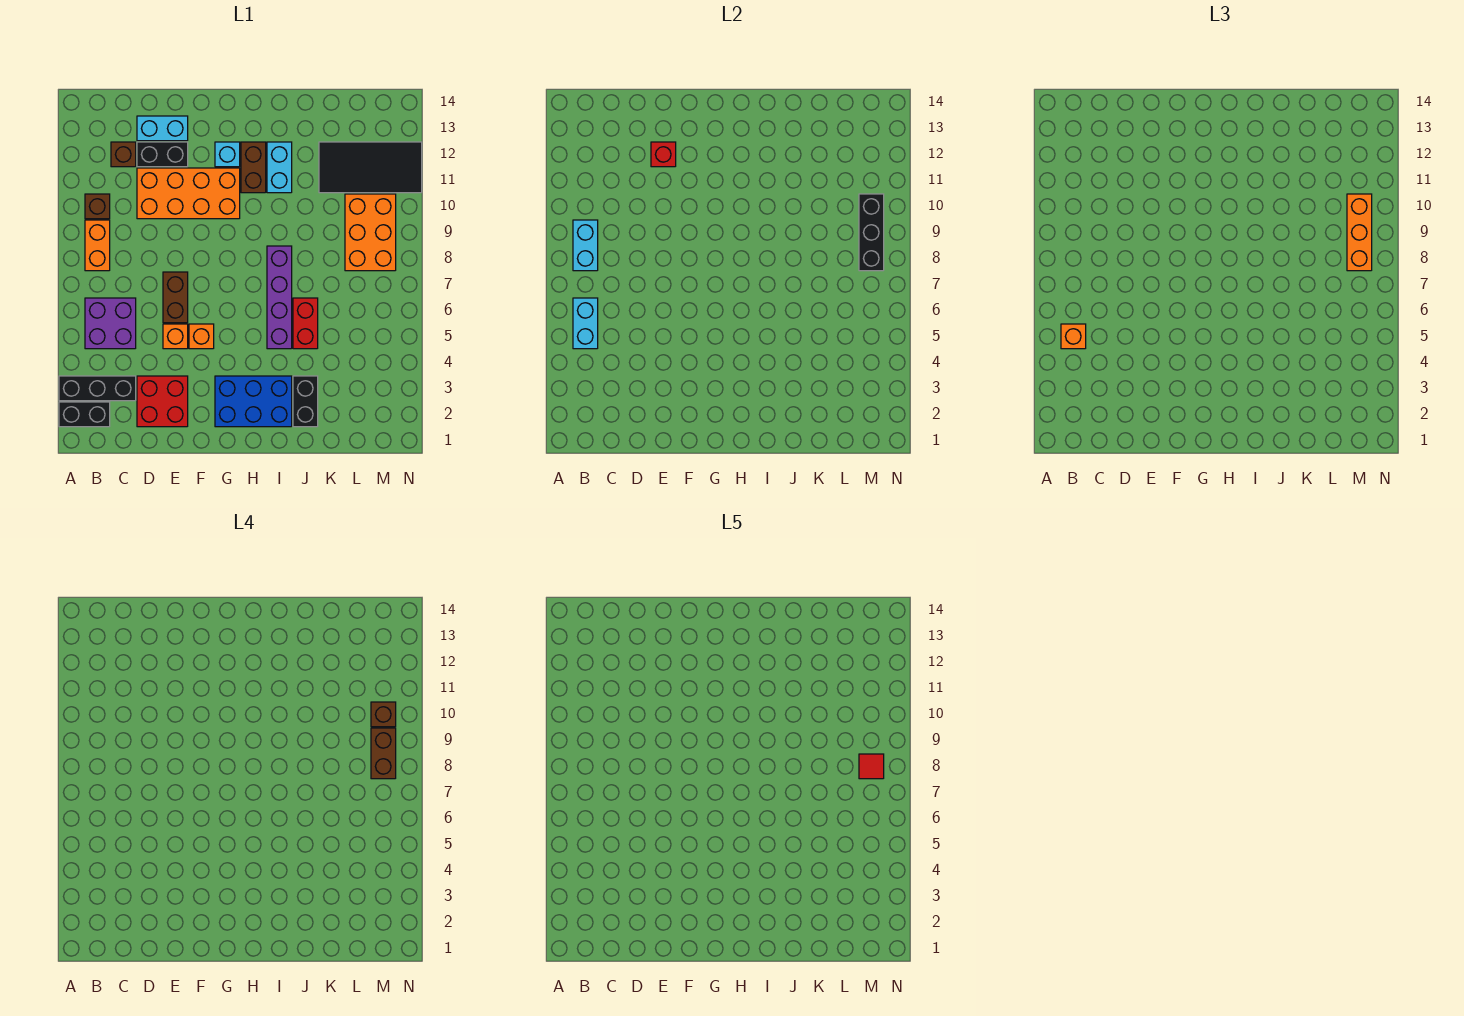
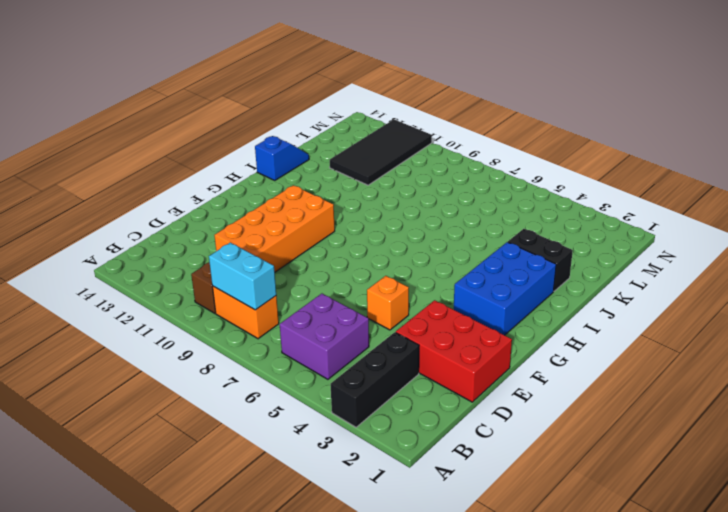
red brick D1:E3 level 1 -> red brick D2:E3 level 1
blue slope I14:J14 level 1 top I -> none
none -> black brick A2:B2 level 1
none -> brown brick C12 level 1
none -> black brick D12:E12 level 1
none -> cyan brick D13:E13 level 1

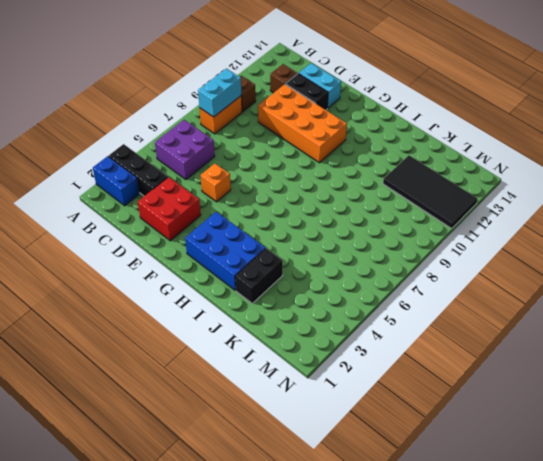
blue brick A2:B2 level 1 -> black brick A2:B2 level 1
none -> brown brick E6:E7 level 1
none -> orange brick F5 level 1
none -> cyan brick G12 level 1
none -> brown brick H11:H12 level 1

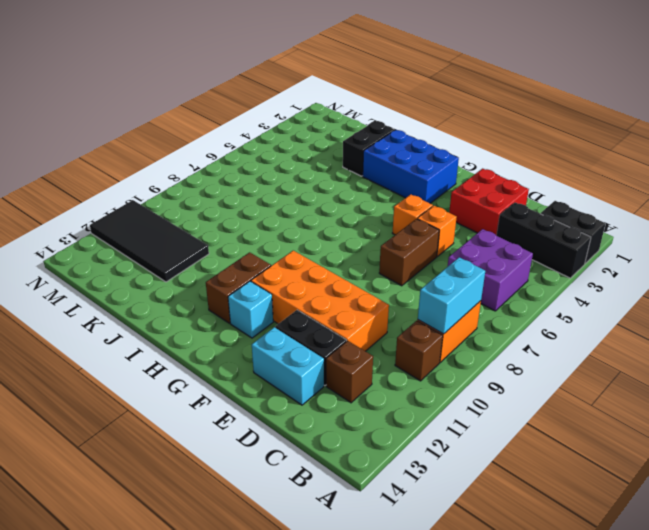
none -> purple brick I5:I8 level 1
none -> cyan brick I11:I12 level 1
none -> red brick J5:J6 level 1
none -> orange brick L8:M10 level 1

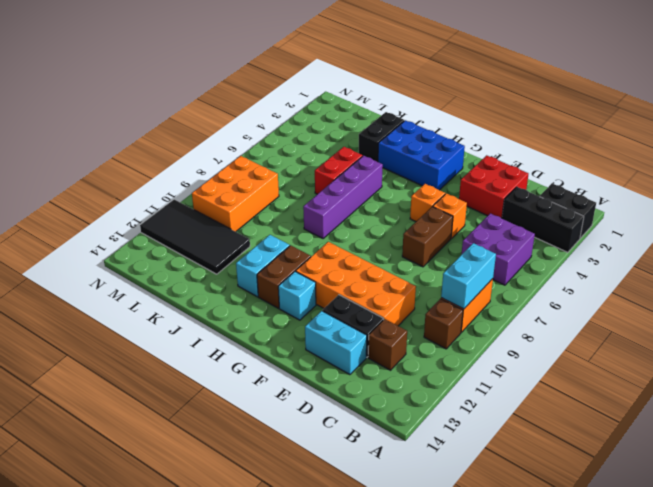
none -> cyan brick B5:B6 level 2
none -> red brick E12 level 2
none -> black brick M8:M10 level 2
none -> orange brick B5 level 3

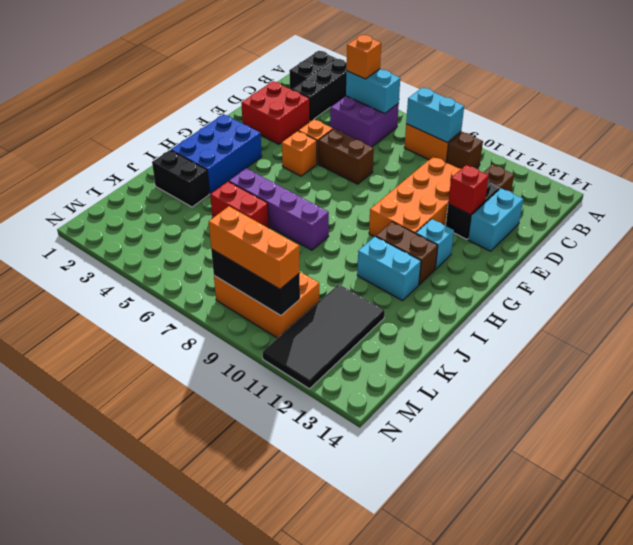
none -> brown brick M8:M9 level 4
none -> brown brick M10 level 4
none -> red tile M8 level 5

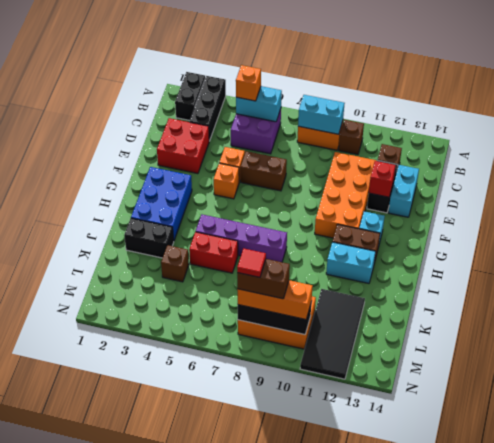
brown brick K4 level 1 -> brown brick M10 level 4

